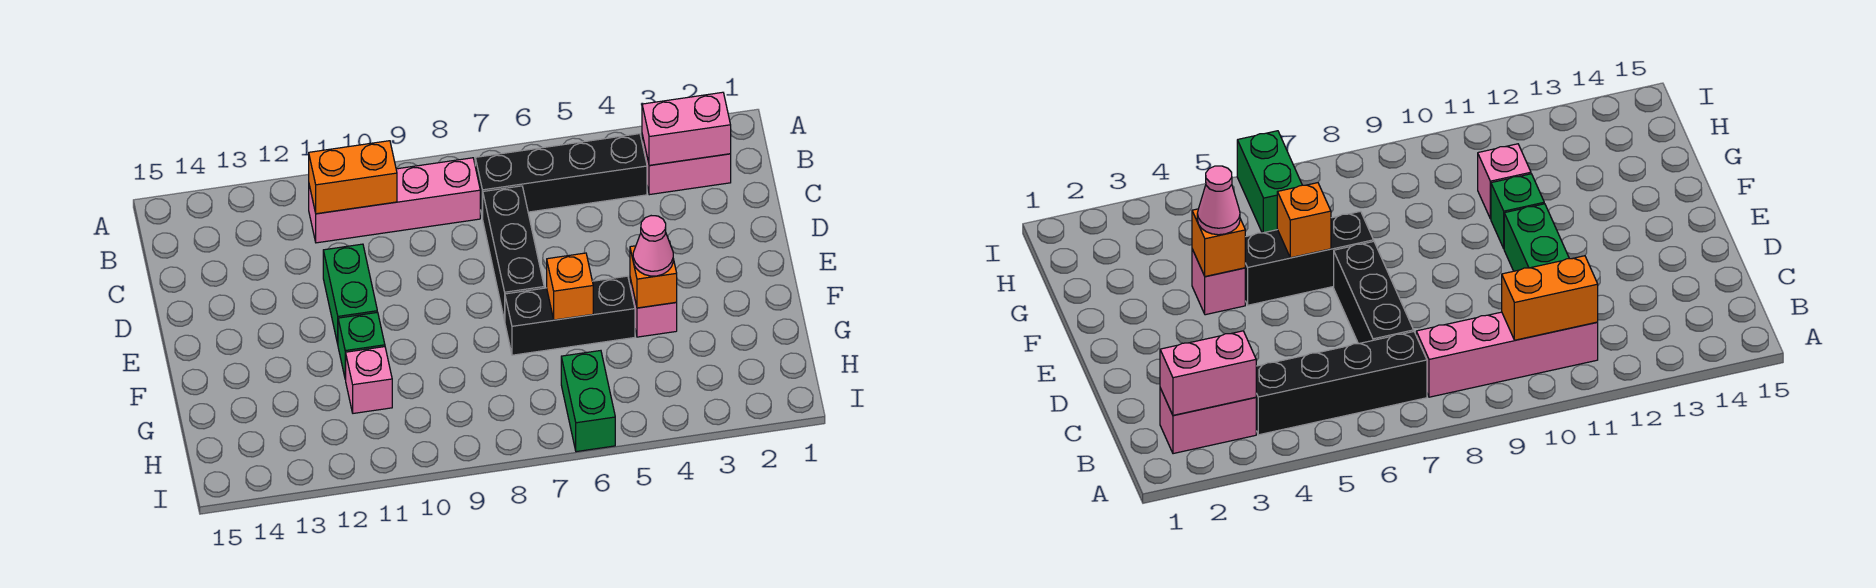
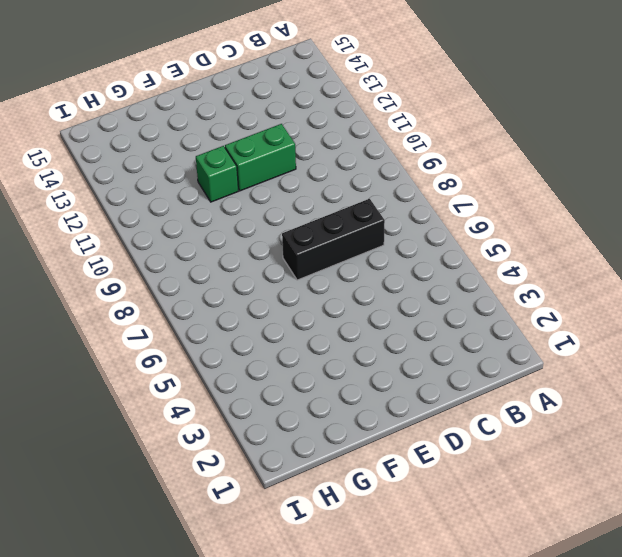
none -> pink brick B2:B3 level 1
none -> black brick B4:B7 level 1
none -> pink brick B8:B11 level 1

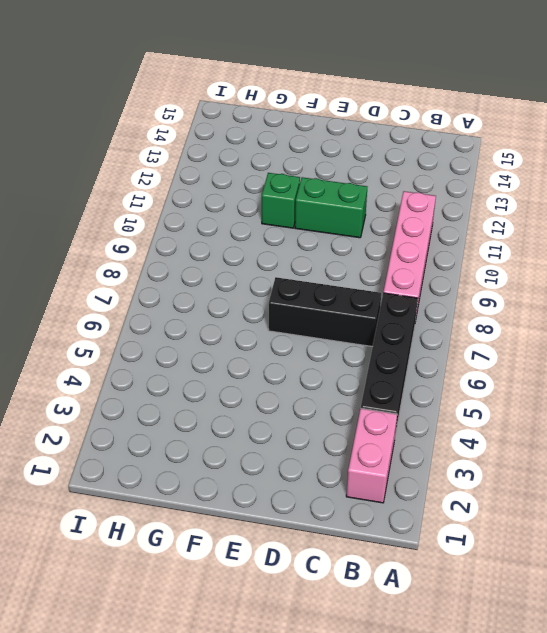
none -> pink brick F4 level 1
none -> black brick F5:F7 level 1
none -> pink brick G11 level 1

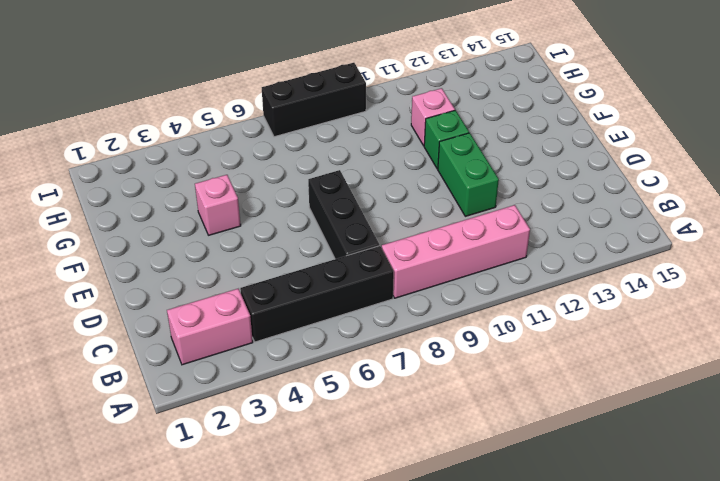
black brick I7:I9 level 1 -> black brick F5:F7 level 1
none -> green brick H6:I6 level 1
none -> pink brick B2:B3 level 2
none -> orange brick B10:B11 level 2

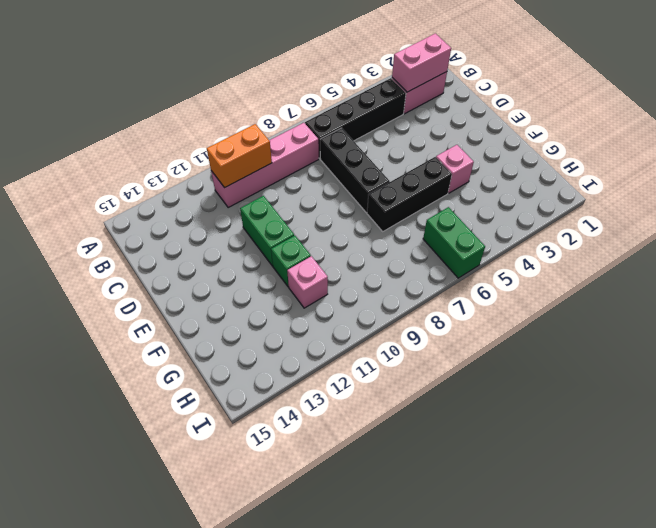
none -> orange brick F4 level 2
none -> orange brick F6 level 2
none -> pink cone F4 level 3

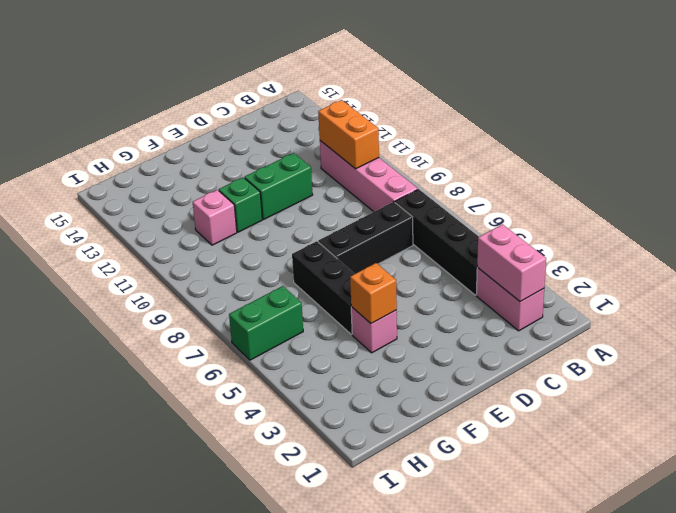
none -> orange brick F6 level 2
none -> pink cone F4 level 3

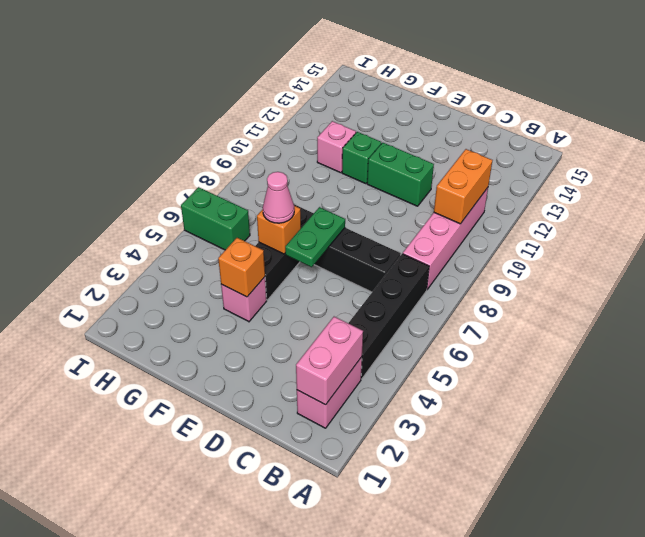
green plate E6:E7 level 2 -> none
pink cone F6 level 3 -> pink cone F4 level 3

